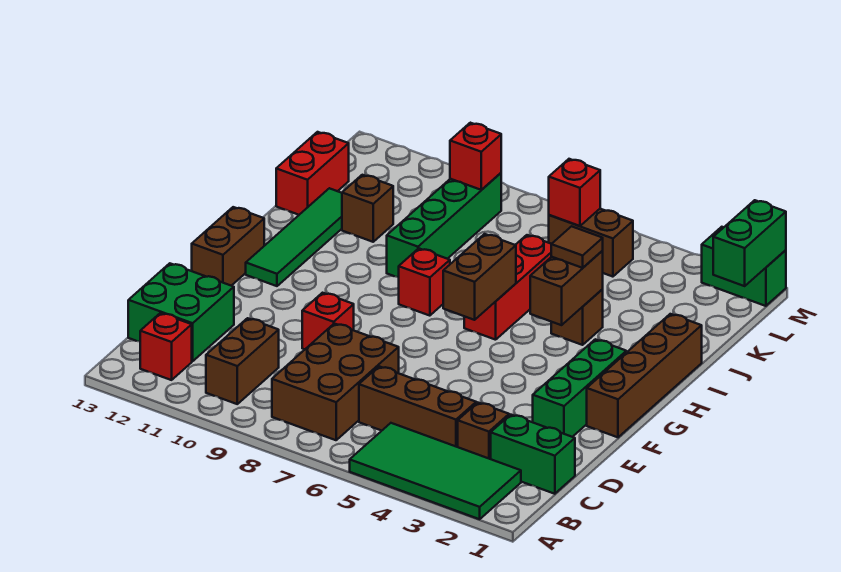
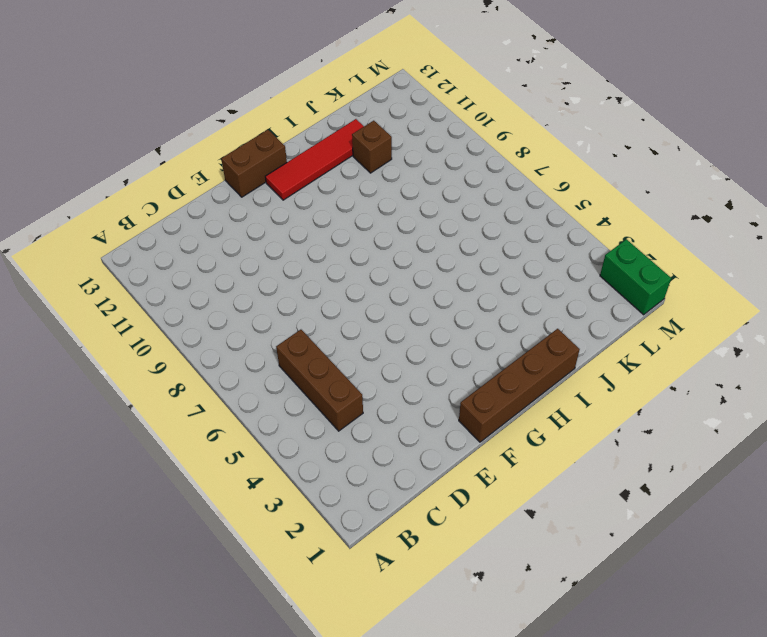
red tile G12:J12 level 1 -> green tile G12:J12 level 1
none -> green tile A2:B5 level 1
none -> brown brick B7:D8 level 1
none -> brown brick B10:C10 level 1

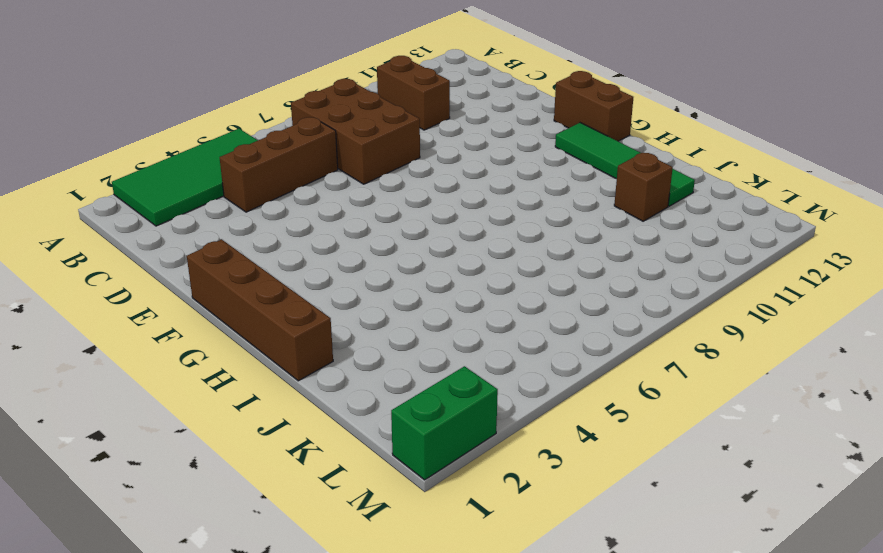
none -> red brick B12 level 1
none -> green brick C1:C2 level 1
none -> brown brick C3 level 1

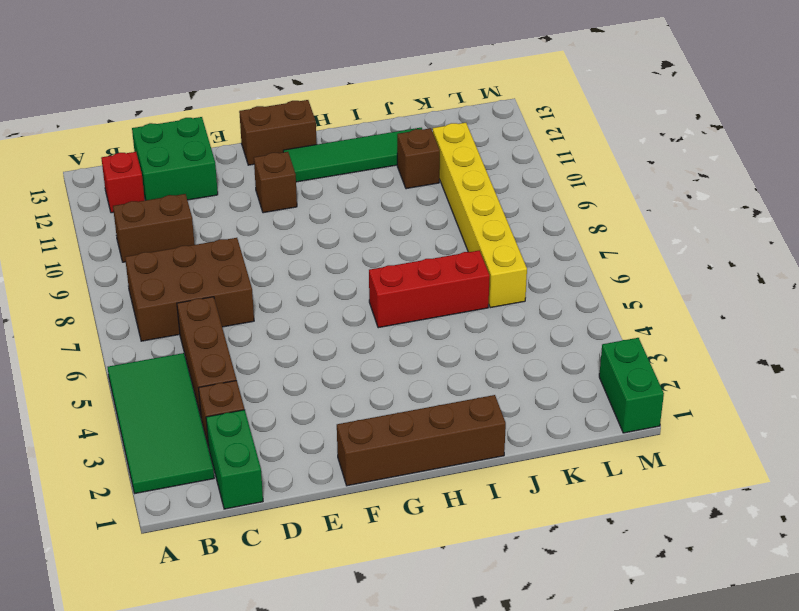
brown brick F11 level 1 -> brown brick I4 level 1
yellow brick K6:K11 level 1 -> green brick I9:L9 level 1
none -> green brick E2:G2 level 1
none -> red brick E9 level 1
none -> red brick H8 level 1

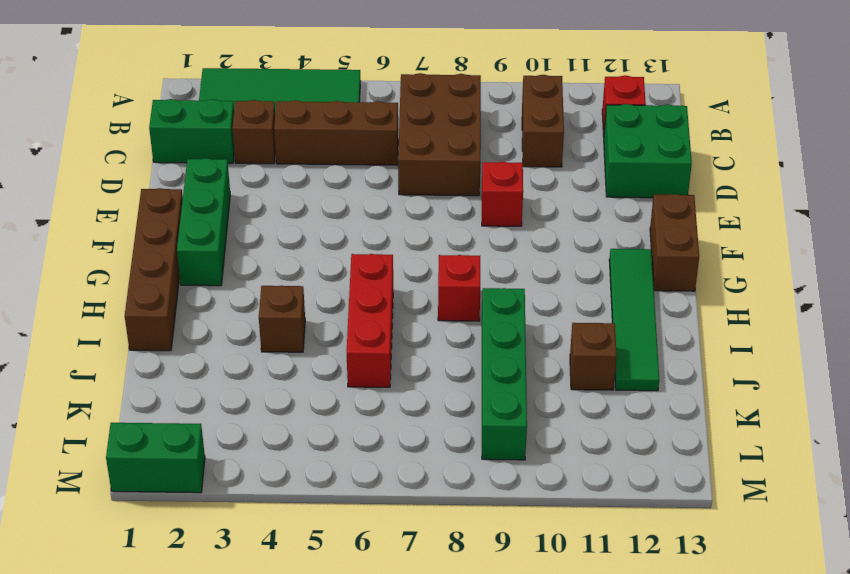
none -> red brick J13:K13 level 1
none -> brown brick L5:L6 level 1
none -> brown brick G6:H6 level 2

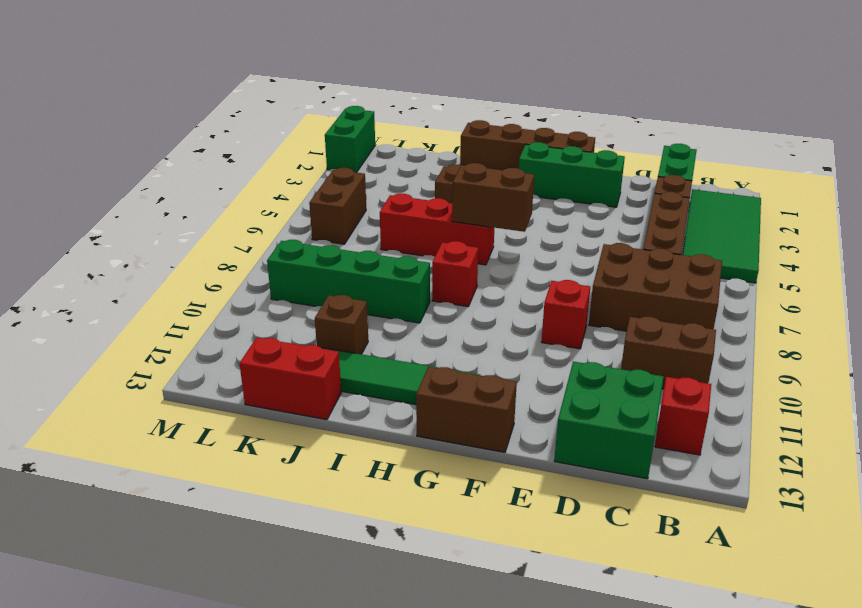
none -> brown brick H4:I4 level 2
none -> green brick L1:M1 level 2
none -> red brick L6 level 2

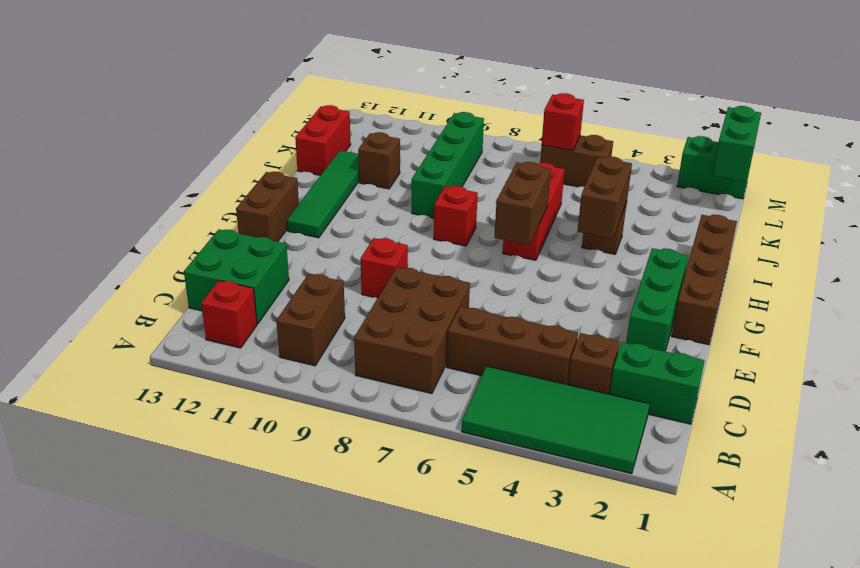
none -> red brick L9 level 2
none -> brown tile I4 level 3

